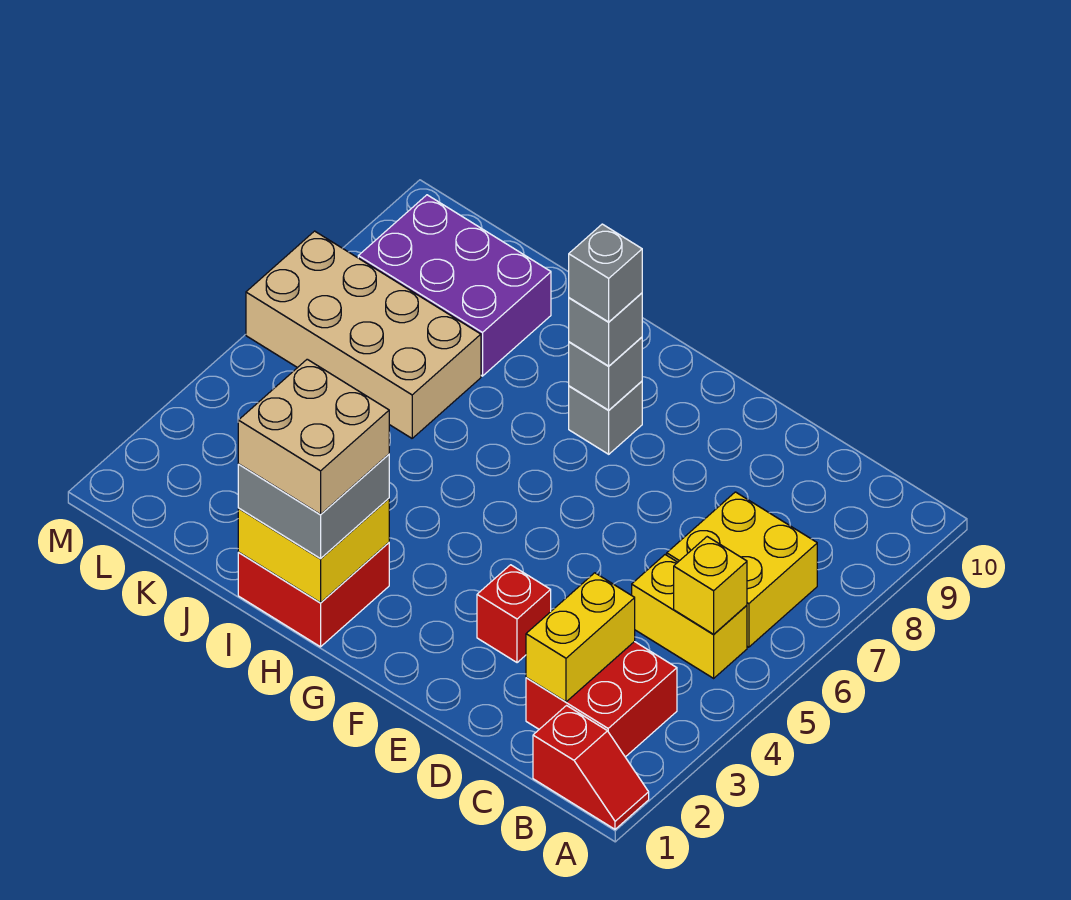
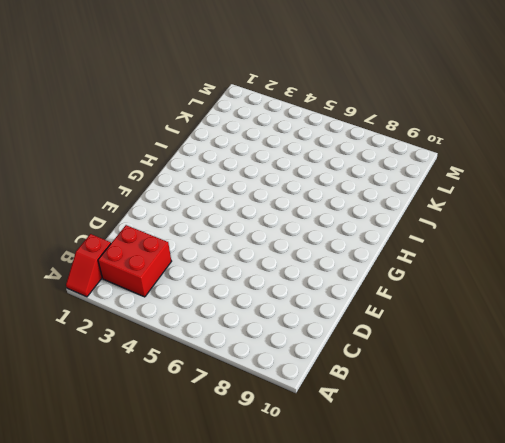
none -> yellow brick B5:C5 level 1
none -> yellow brick B6:C7 level 1
none -> red brick E3 level 1

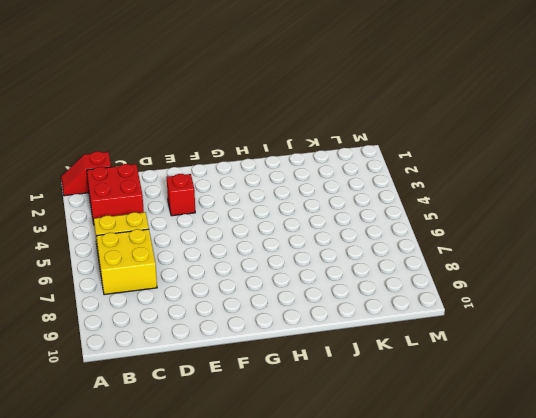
none -> grey brick G8 level 1
none -> red brick H1:I2 level 1
none -> tan brick J6:M7 level 1

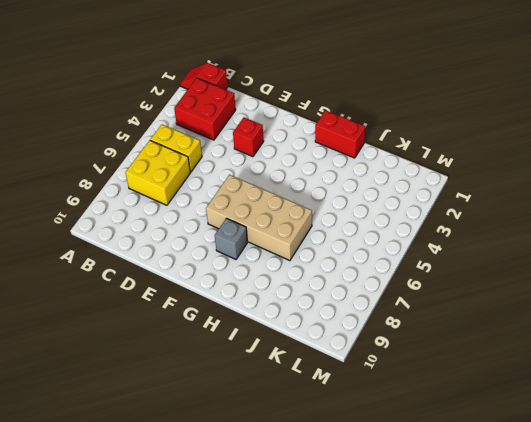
tan brick F6:I7 level 1 -> tan brick J6:M7 level 1
red brick H1:I1 level 1 -> red brick H1:I2 level 1
none -> purple brick J8:L9 level 1
none -> yellow brick B5 level 2
none -> yellow brick C2:C3 level 2

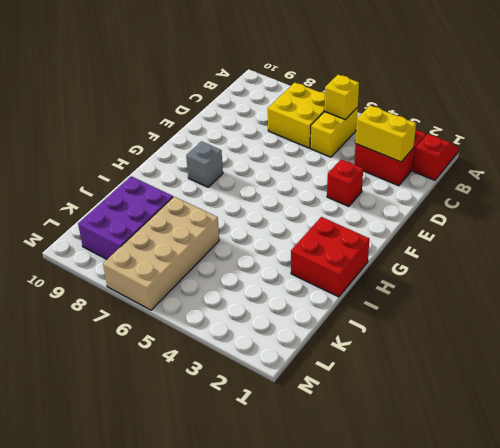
none -> grey brick G8 level 2
none -> yellow brick H1:I2 level 2
none -> grey brick G8 level 3

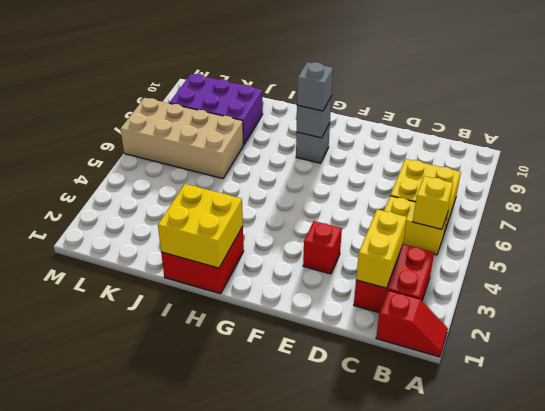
none -> grey brick H1:I2 level 3
none -> grey brick G8 level 4
none -> tan brick H1:I2 level 4

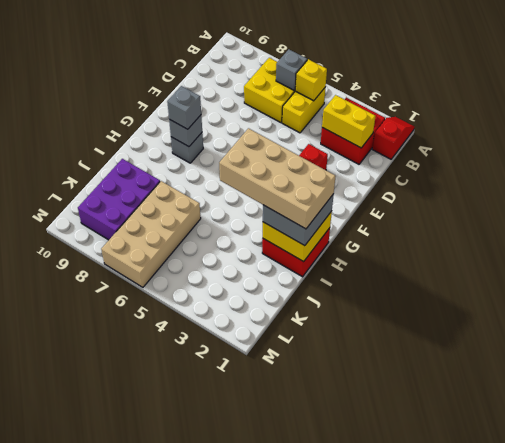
grey brick B6 level 2 -> grey brick G8 level 4
tan brick H1:I4 level 4 -> tan brick H1:I2 level 4

